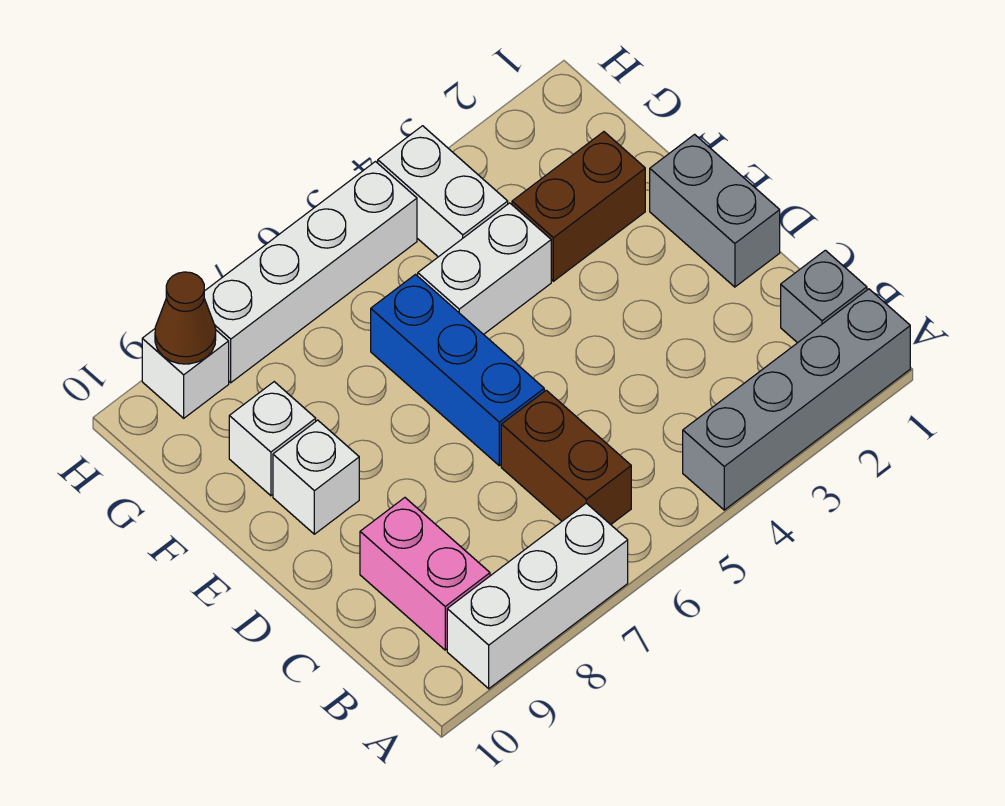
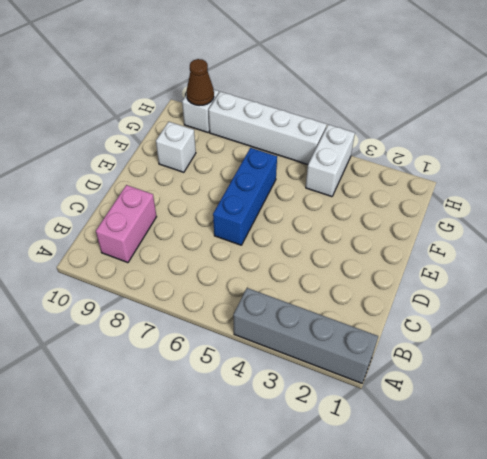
none -> white brick A7:A9 level 1
none -> grey brick B1 level 1
none -> brown brick B6:C6 level 1

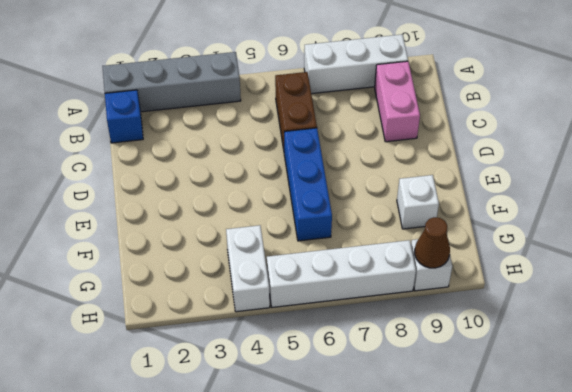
blue brick B1 level 1 -> grey brick B1 level 1
none -> grey brick D1:E1 level 1
none -> white brick E9 level 1
none -> brown brick F2:F3 level 1

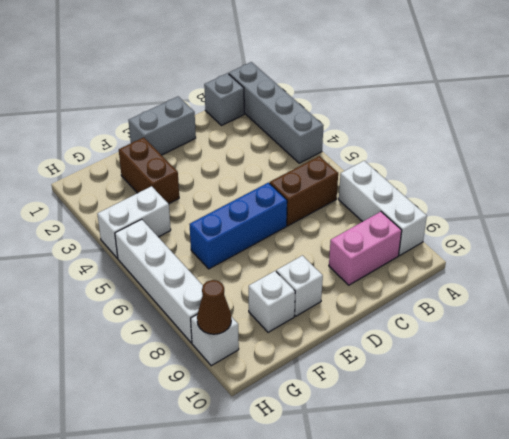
none -> white brick F4:F5 level 1

